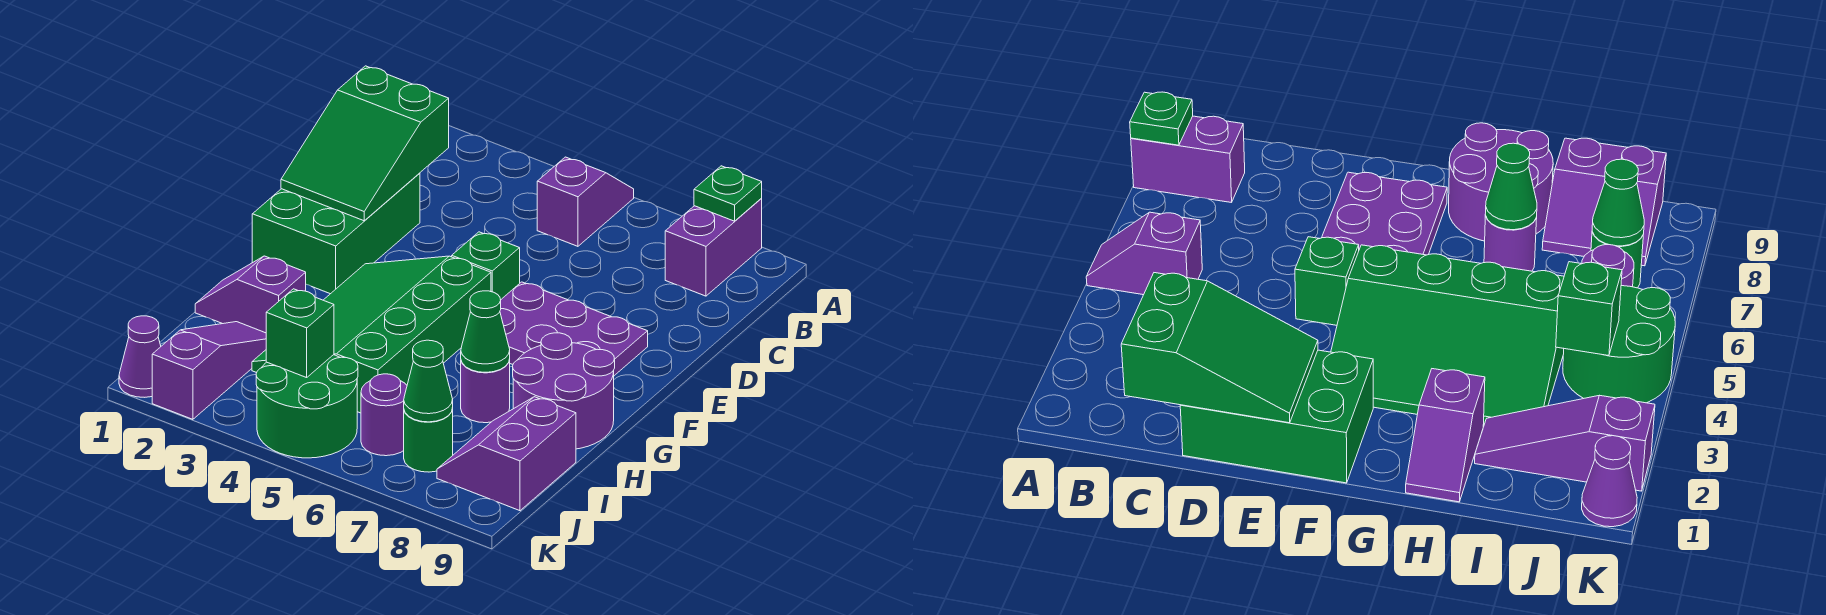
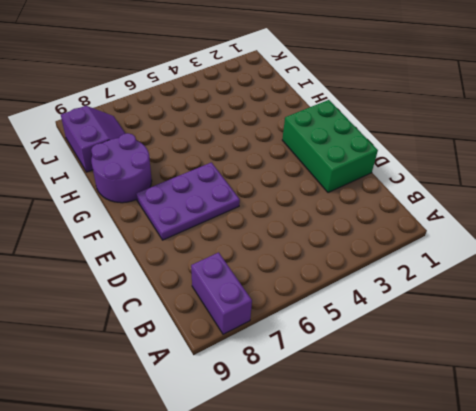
none -> purple slope A5:B5 level 1 top B
none -> green brick E5 level 1
none -> green slope F3:I5 level 1 top 5

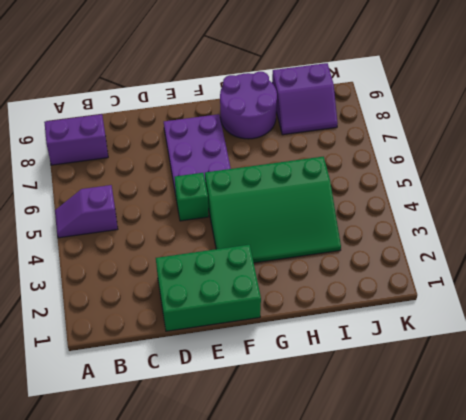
none -> purple slope H1:H2 level 1 top 2
none -> purple round brick H7 level 1
none -> purple slope I2:K2 level 1 top K

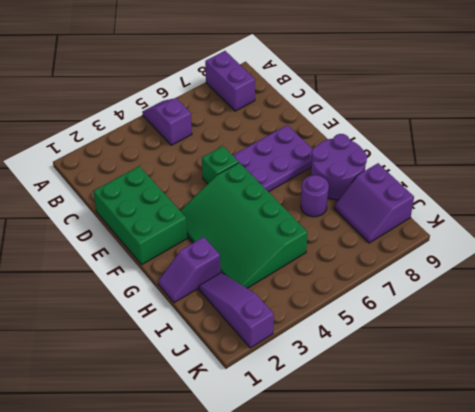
none -> green round brick J4:K5 level 1
none -> purple round brick J6 level 1
none -> green round brick J7 level 1

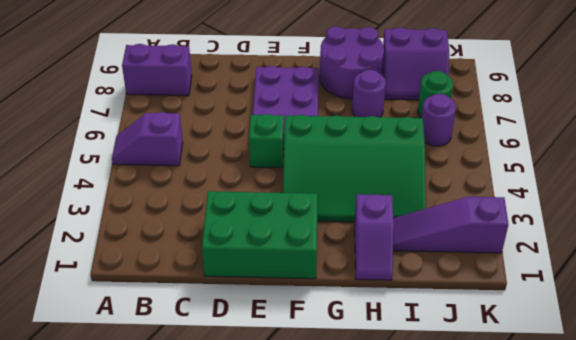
none -> green round brick J4:K5 level 1
none -> purple cone K1 level 1
none -> green plate A8 level 2

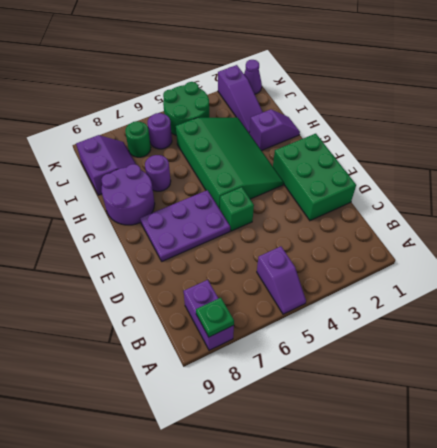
none -> green slope C1:E2 level 2 top C
none -> green cone H7 level 2
none -> green brick J4 level 2

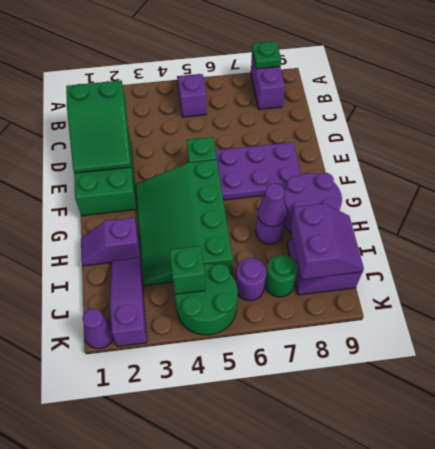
purple cone H7 level 2 -> green cone H7 level 2
purple slope I8:J9 level 2 top 8 -> none
none -> green cone J7 level 2

